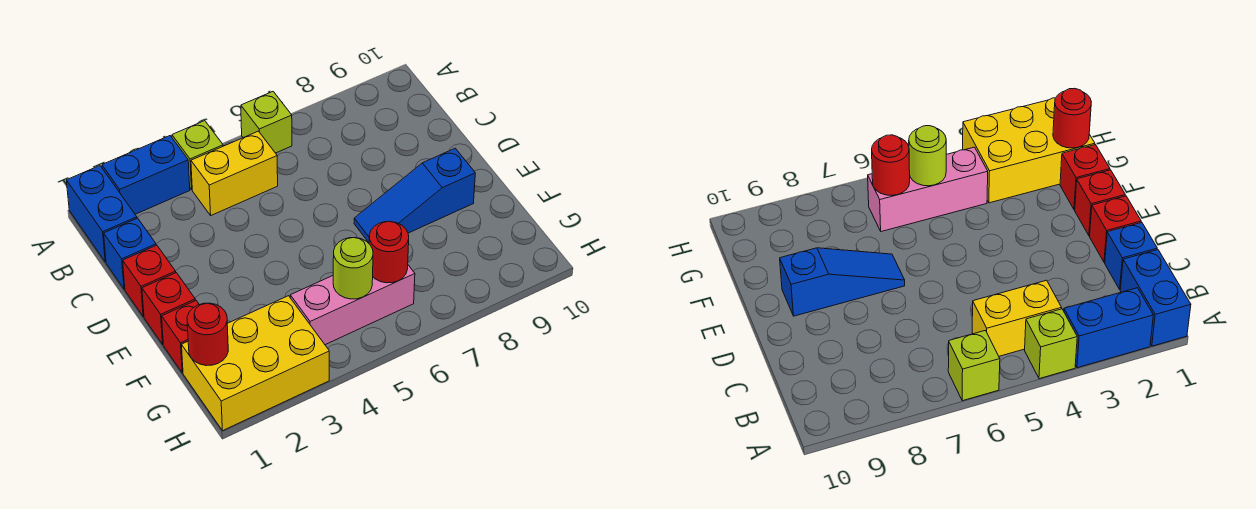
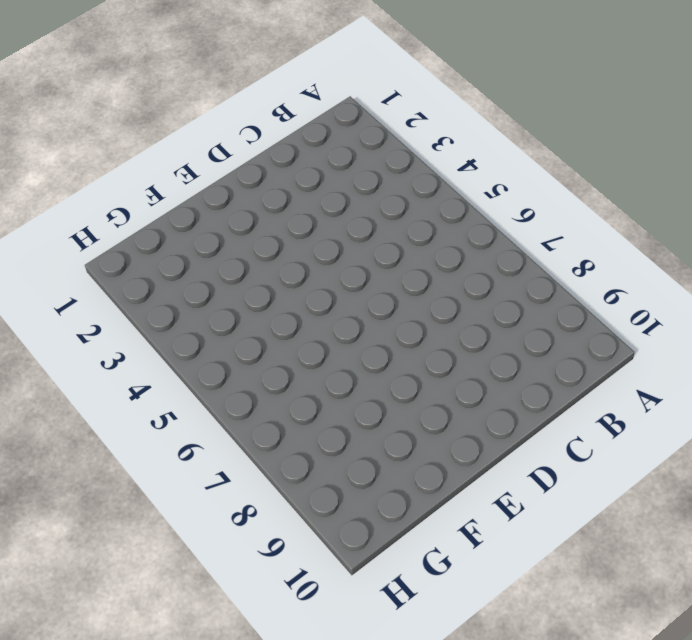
none -> blue brick A1:B1 level 1
none -> blue brick A2:A3 level 1
none -> lime brick A4 level 1

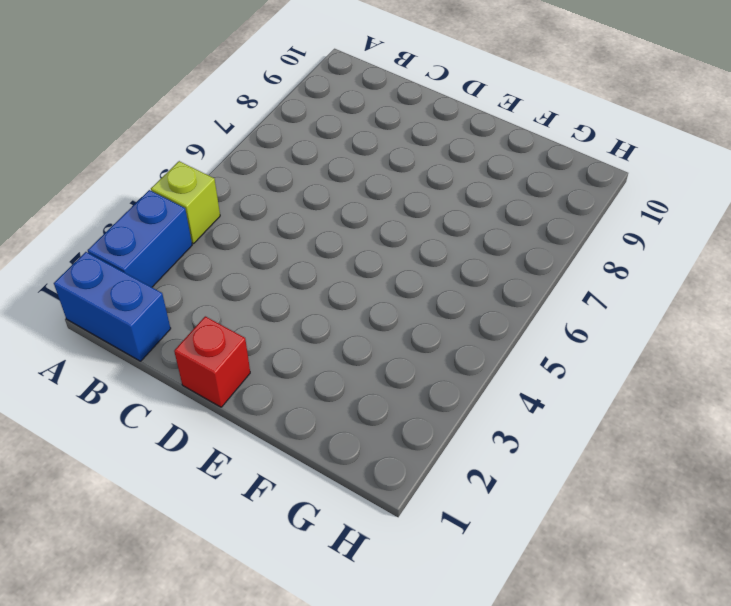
none -> lime brick A6 level 1
none -> yellow brick B4:B5 level 1
none -> blue brick C1 level 1

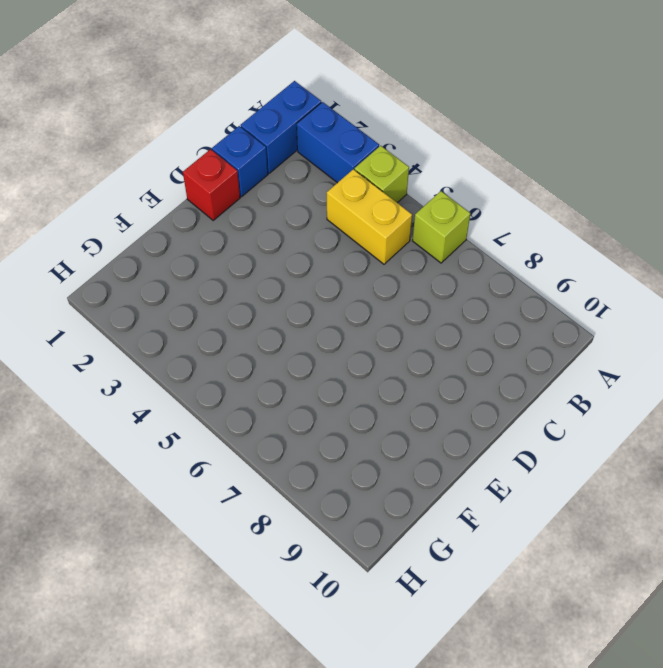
none -> red brick E1 level 1
none -> blue slope E7:E9 level 1 top 9
none -> red brick F1 level 1

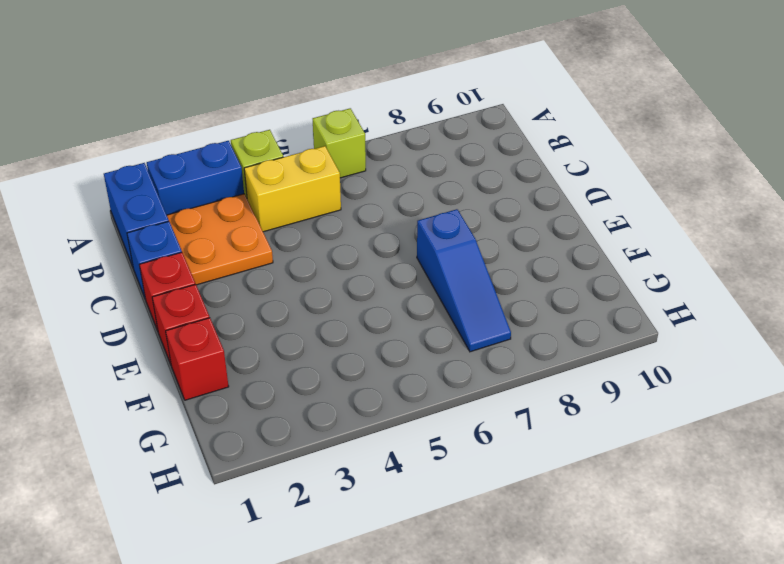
orange plate B2:C3 level 1 -> none
blue slope E7:G7 level 1 top E -> blue slope E7:E9 level 1 top 9
none -> yellow brick G1:H3 level 1
none -> pink brick G4:G6 level 1
none -> red round brick G1 level 2

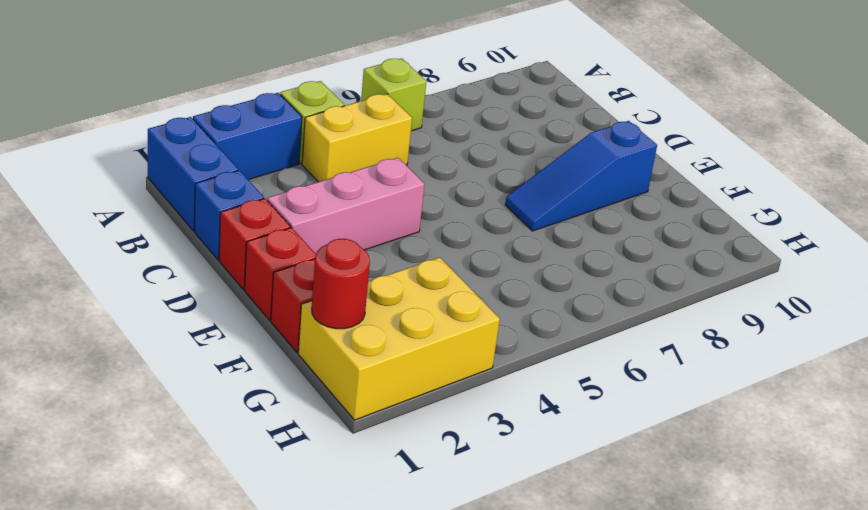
pink brick D2:D4 level 1 -> pink brick G4:G6 level 1
none -> lime round brick G5 level 2
none -> red round brick G6 level 2

